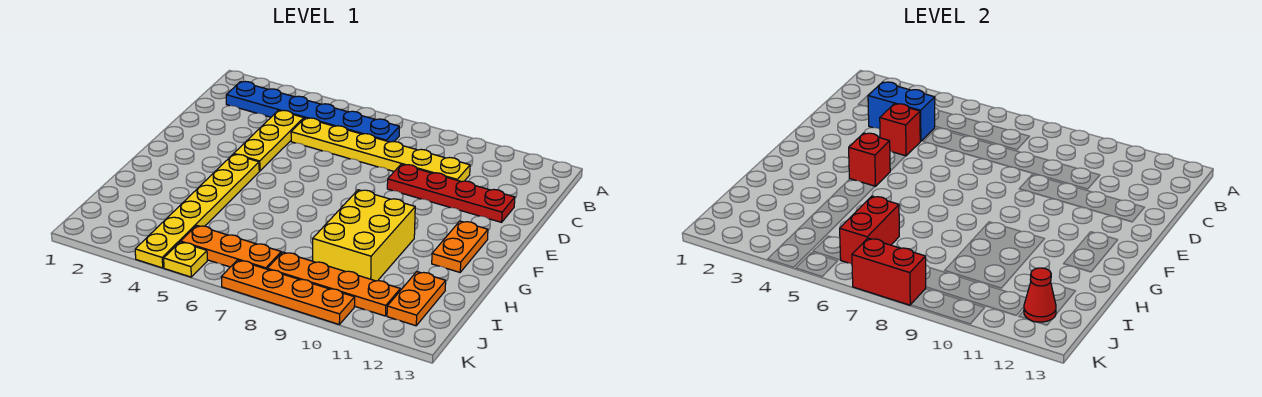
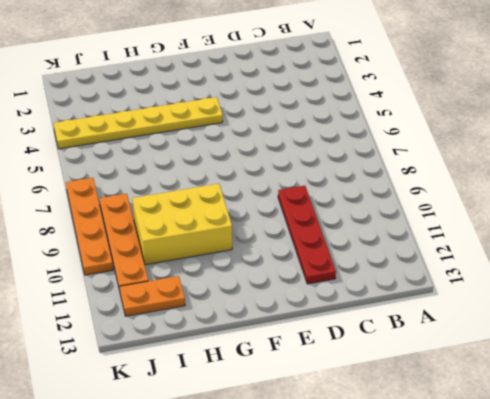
none -> blue plate B2:B7 level 1
none -> yellow plate C4:E4 level 1
none -> yellow plate C5:C10 level 1

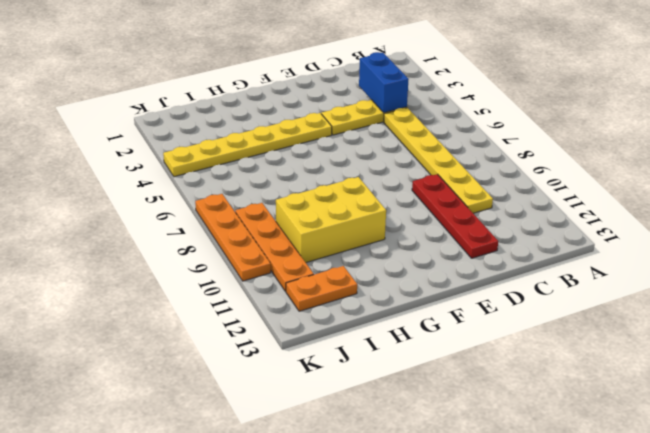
none -> blue plate B2:B7 level 1
none -> orange plate F12:G12 level 1
none -> orange plate J5:J7 level 1

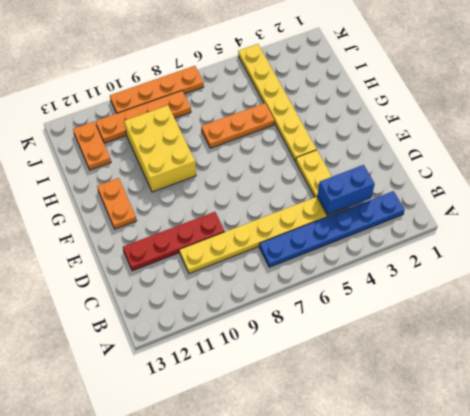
orange plate H5:H7 level 1 -> orange plate J5:J7 level 1
none -> yellow plate K5 level 1
none -> red brick D4 level 2
none -> red brick F4 level 2

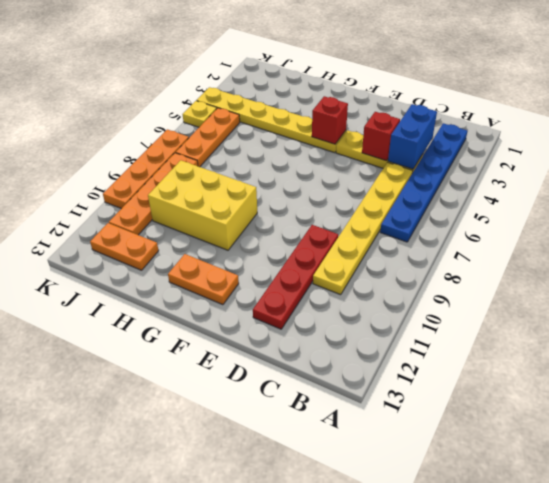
none -> red brick I6:J6 level 2
none -> red cone J12 level 2
none -> red brick K7:K8 level 2

